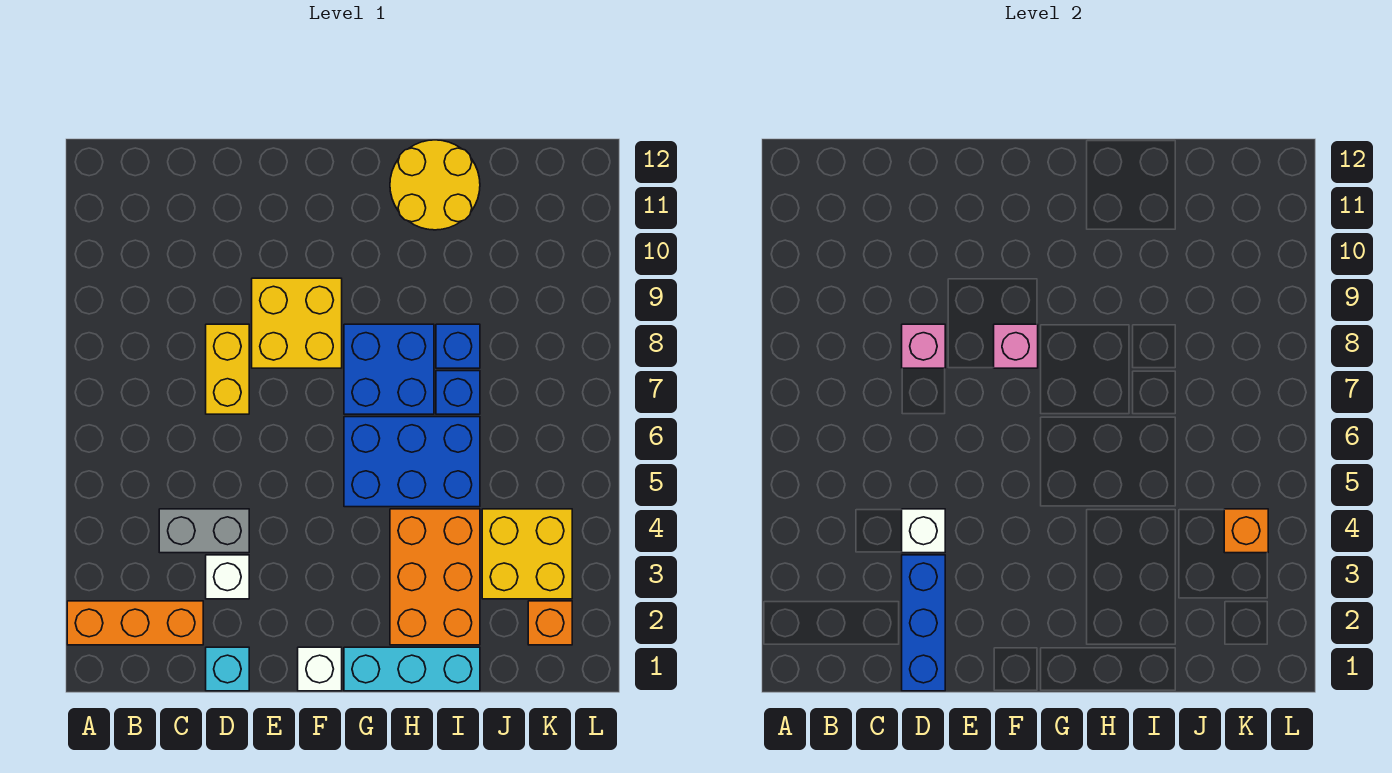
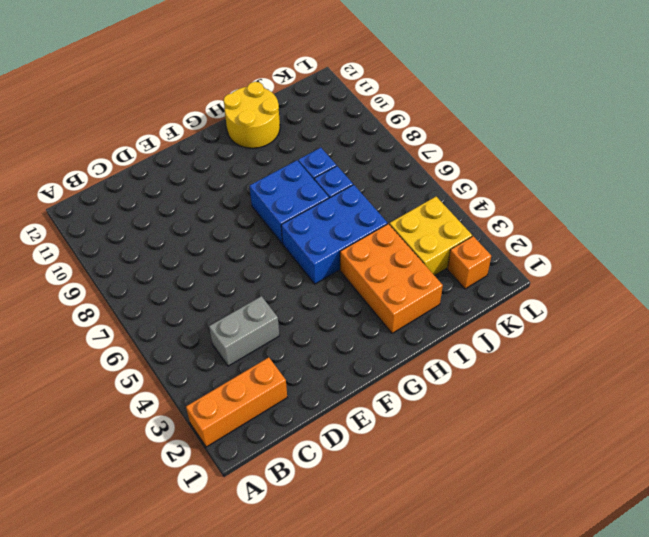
none -> cyan brick D1 level 1
none -> white brick D3 level 1
none -> yellow brick D7:D8 level 1

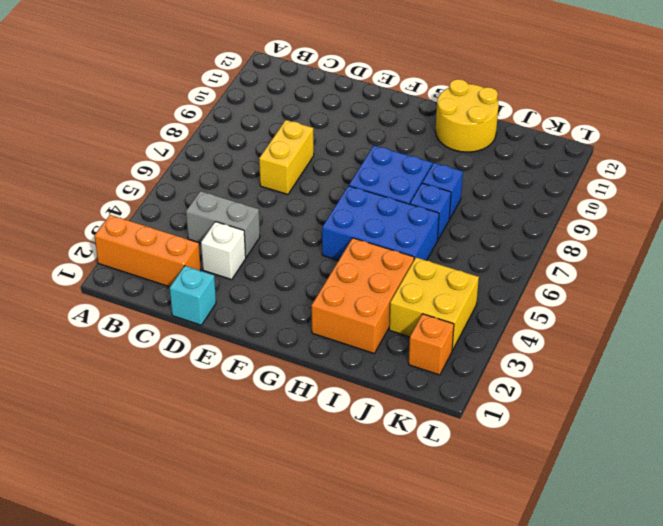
none -> yellow brick E8:F9 level 1
none -> white brick F1 level 1
none -> cyan brick G1:I1 level 1

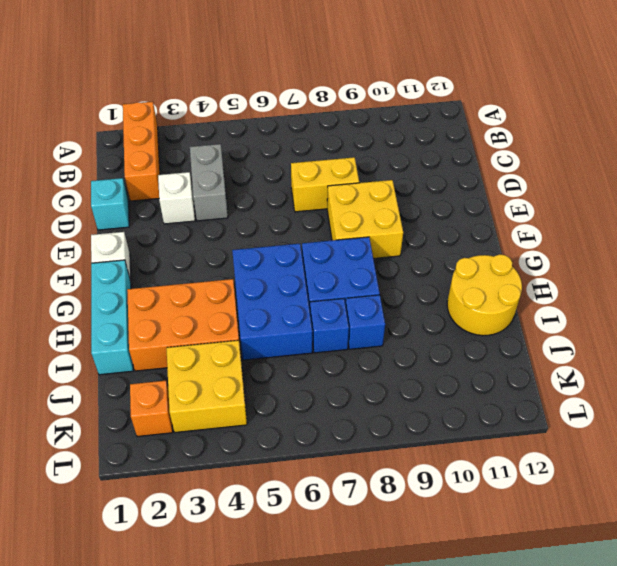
none -> blue brick D1:D3 level 2
none -> white brick D4 level 2
none -> pink brick D8 level 2

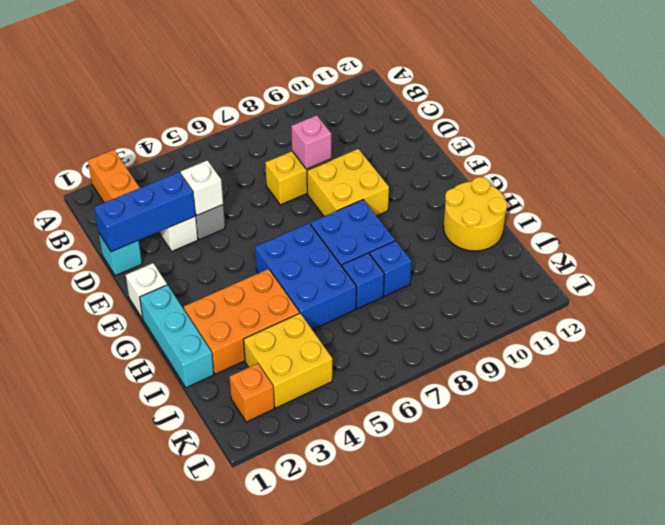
none -> pink brick F8 level 2
none -> orange brick K4 level 2

